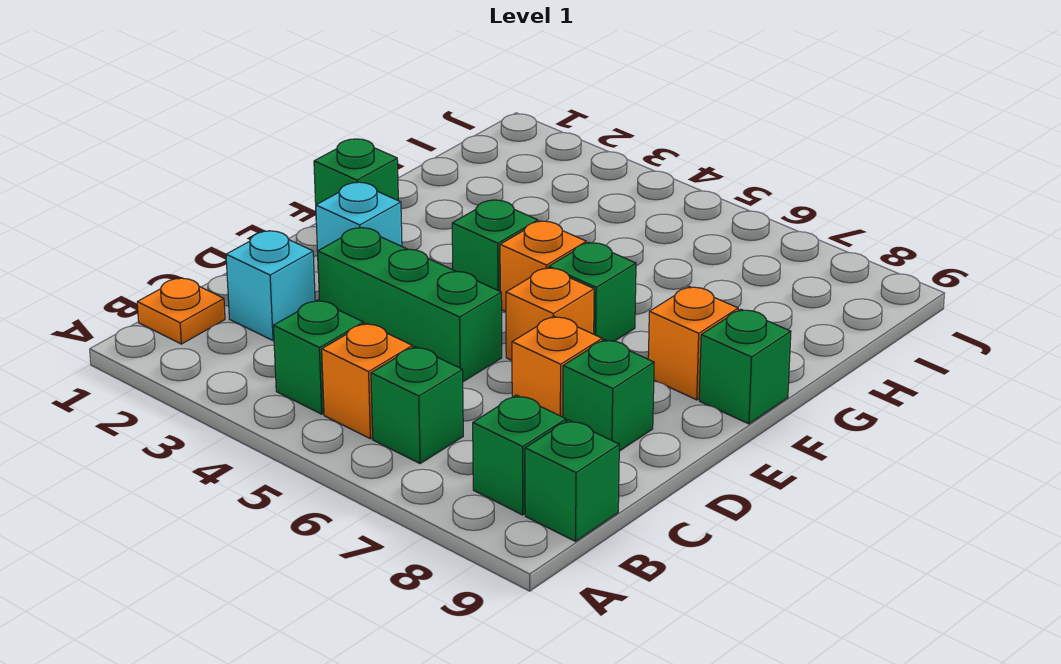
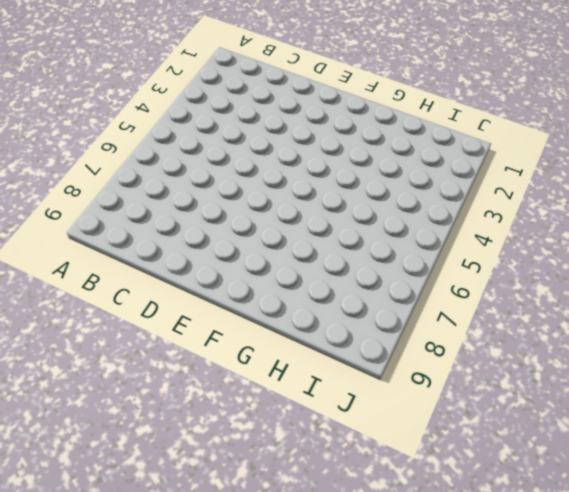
none -> orange plate B1 level 1
none -> green brick B4 level 1
none -> orange brick B5 level 1

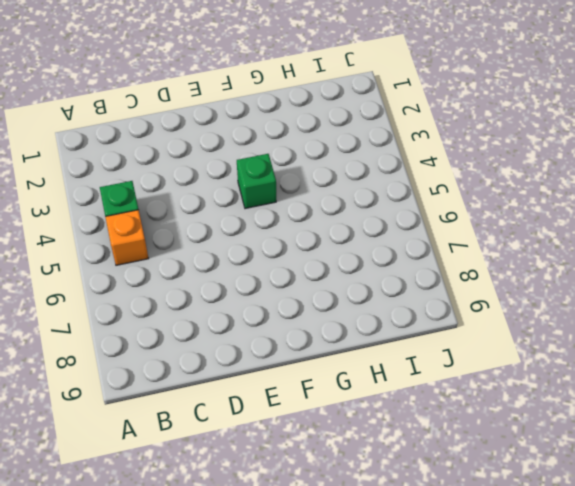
none -> orange plate B1 level 1
none -> green brick B6 level 1
none -> green brick B8 level 1

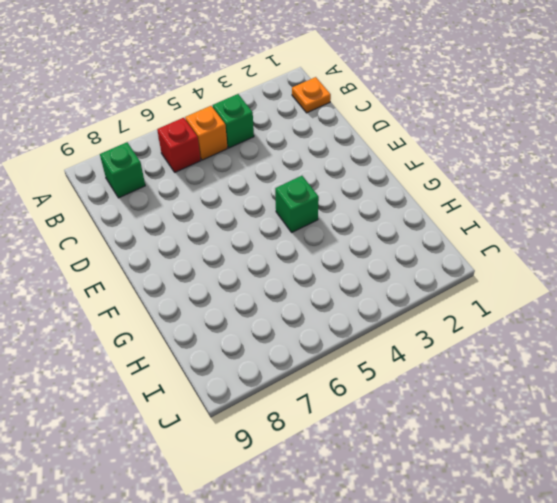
red brick B6 level 1 -> green brick B6 level 1
none -> green brick B9 level 1
none -> cyan brick C2 level 1
none -> green brick D3:D5 level 1

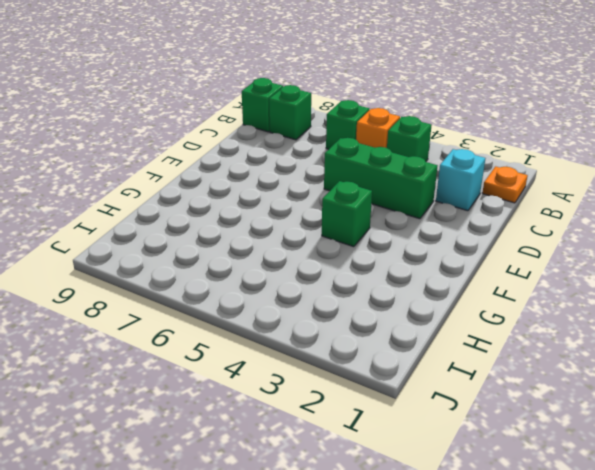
none -> orange brick D7 level 1
none -> green brick D8 level 1
none -> cyan brick E2 level 1

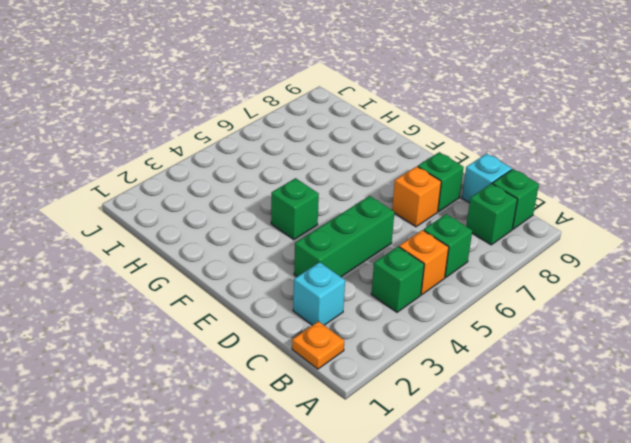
cyan brick C9 level 1 -> cyan brick E2 level 1
none -> orange brick E6 level 1
none -> green brick F1 level 1
none -> orange brick F5 level 1

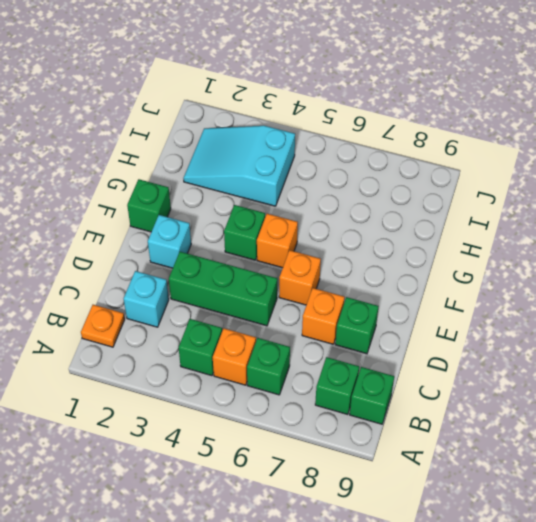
cyan slope H2:I4 level 1 top 4 -> none
none -> green brick F6 level 1
none -> orange brick F8 level 1
none -> green brick F9 level 1

